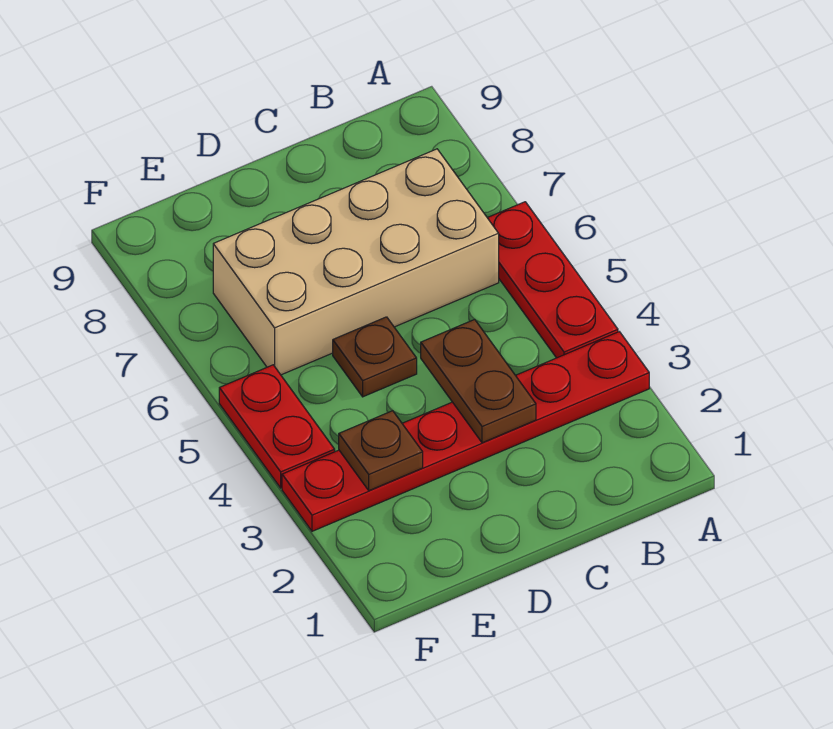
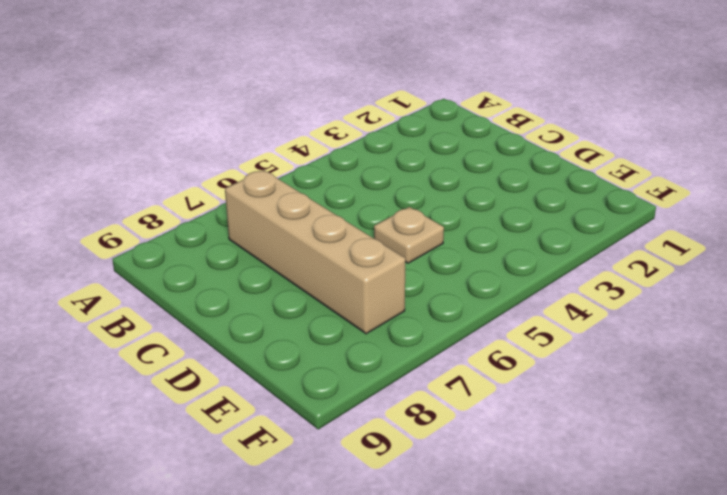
tan brick B7:E7 level 1 -> tan brick B6:E7 level 1
tan plate D5 level 1 -> brown plate D5 level 1
none -> red plate A3:F3 level 1
none -> red plate A4:A6 level 1

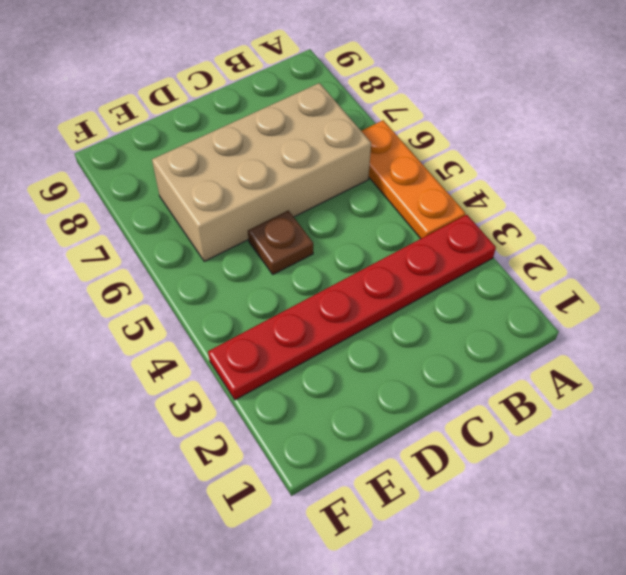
orange plate A4:A6 level 1 -> red plate A4:A6 level 1
none -> red plate F4:F5 level 1
none -> brown plate C3:C4 level 2

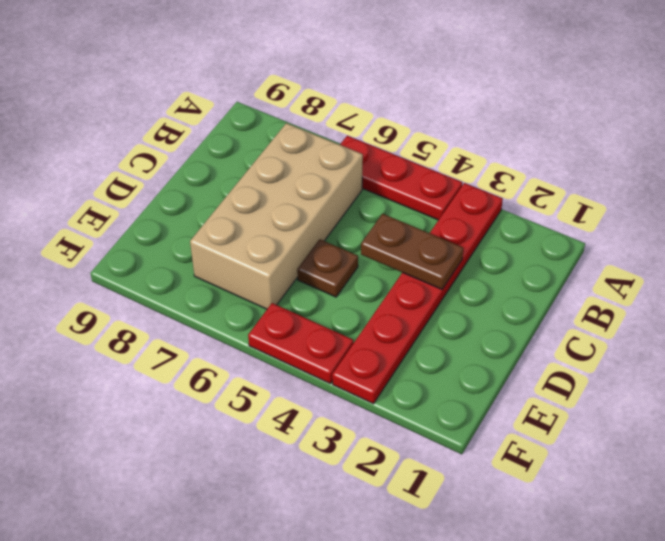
none -> brown plate E3 level 2

